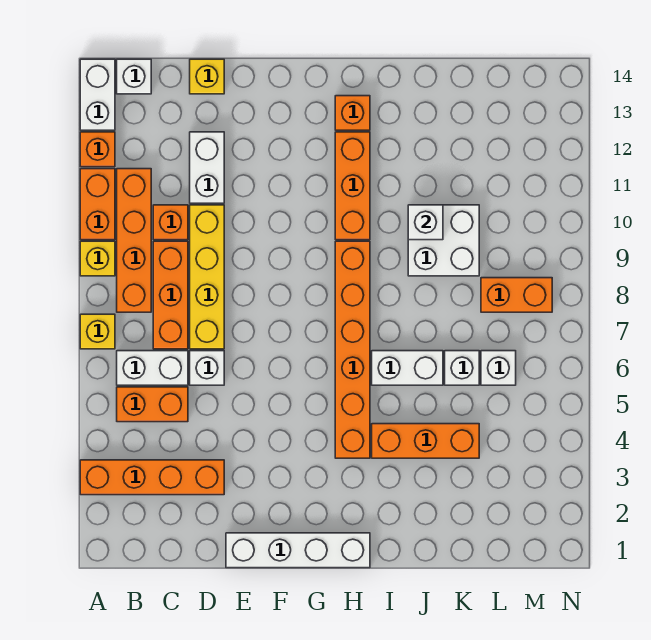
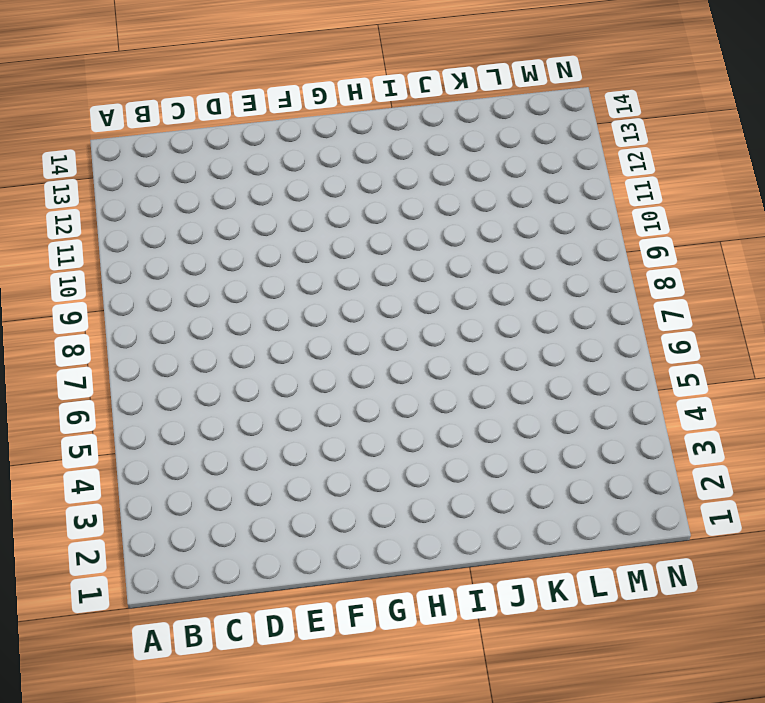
none -> orange brick A3:D3 level 1
none -> yellow brick A7 level 1
none -> yellow brick A9 level 1

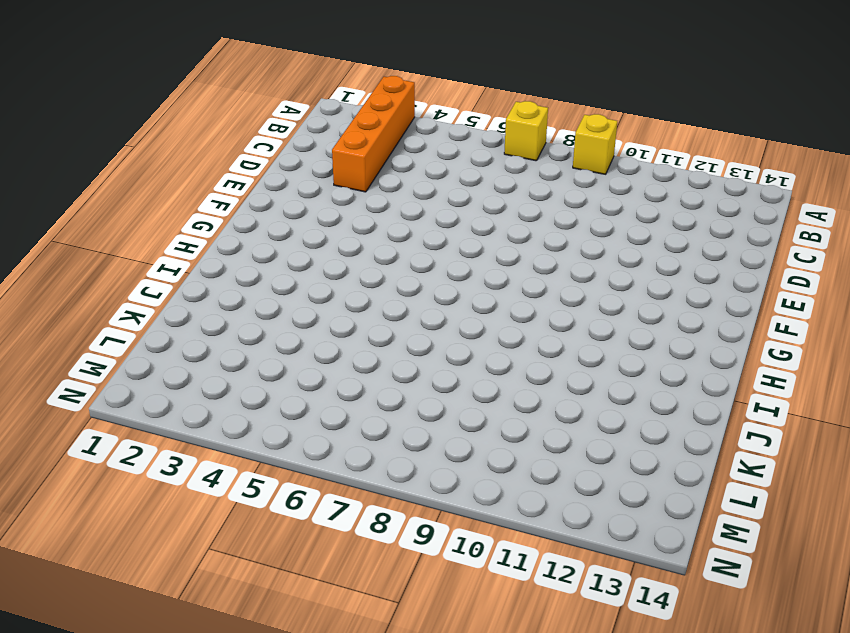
none -> orange brick A10:A11 level 1
none -> orange brick A12 level 1
none -> white brick A13:A14 level 1

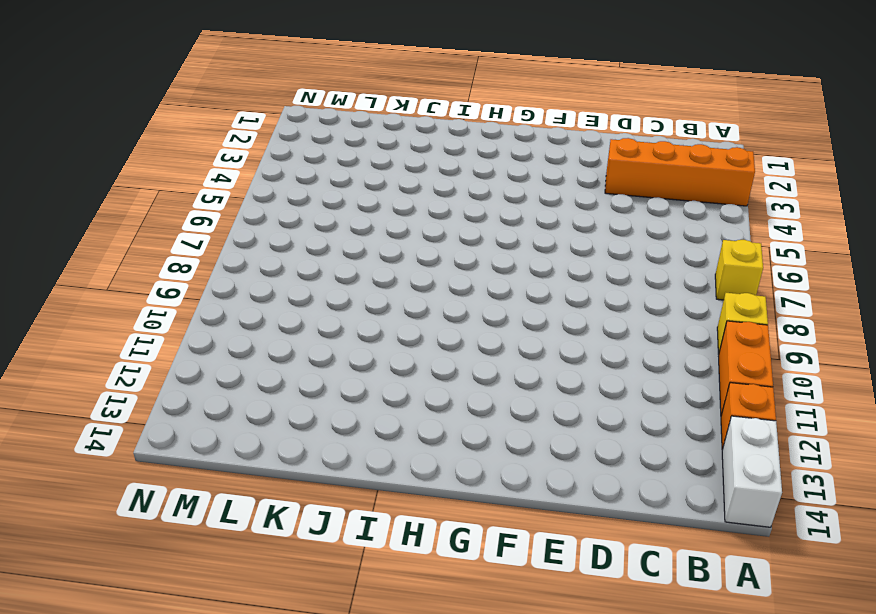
none -> orange brick B5:C5 level 1
none -> white brick B6:C6 level 1
none -> orange brick B8:B11 level 1

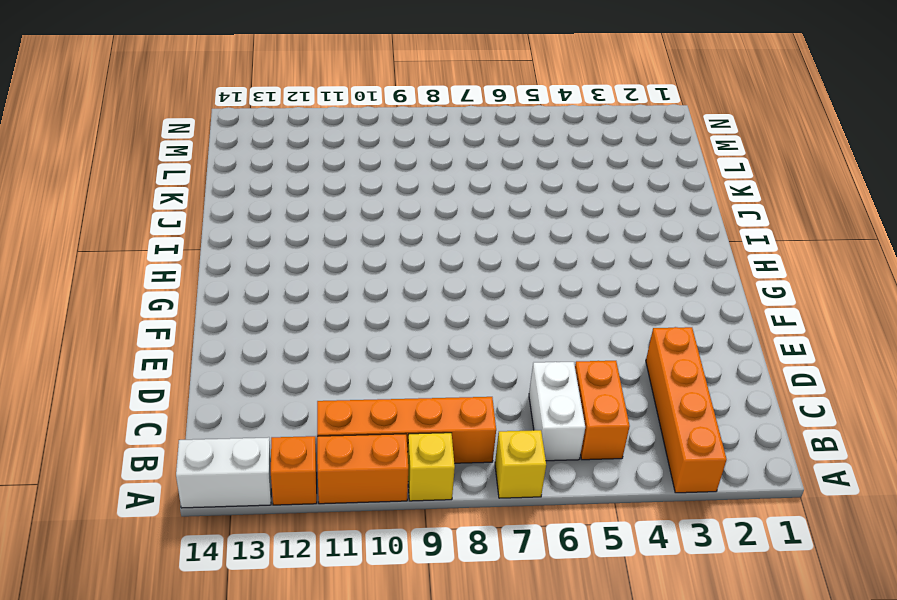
none -> white brick B14 level 1
none -> orange brick C7:C9 level 1
none -> orange brick C10 level 1

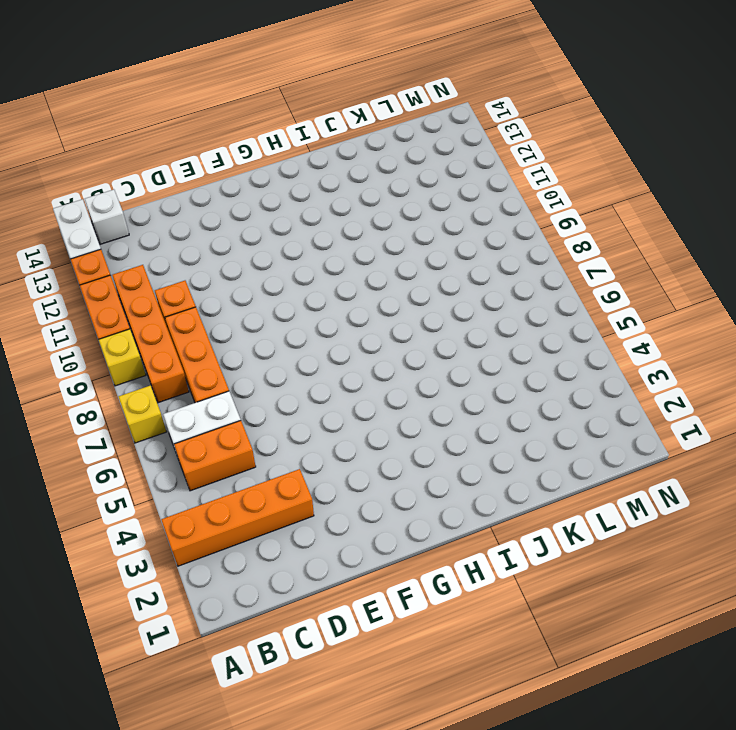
none -> white brick D6 level 1
none -> yellow brick D7:D10 level 1
none -> white brick D11:D12 level 1

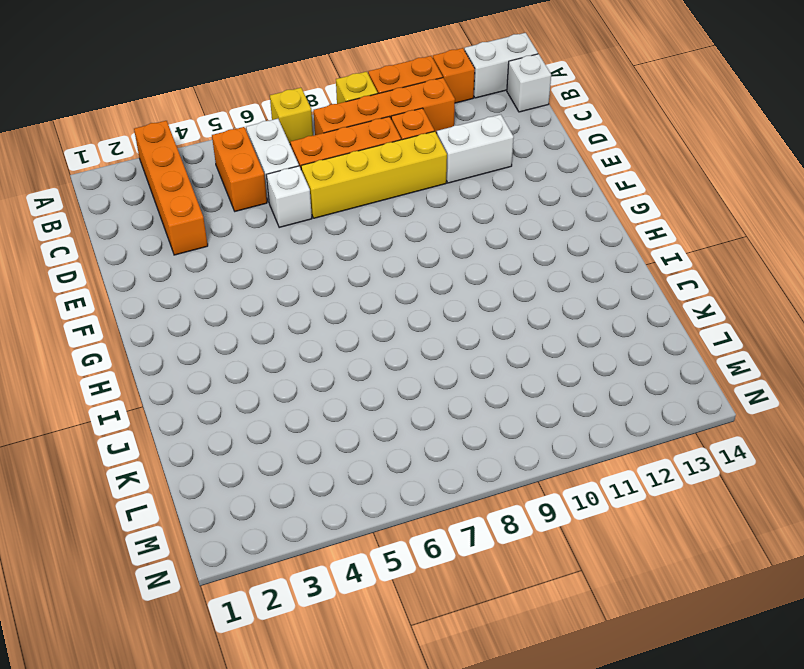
none -> yellow brick D14 level 1
none -> white brick E1:H1 level 1
none -> orange brick H4:H9 level 1

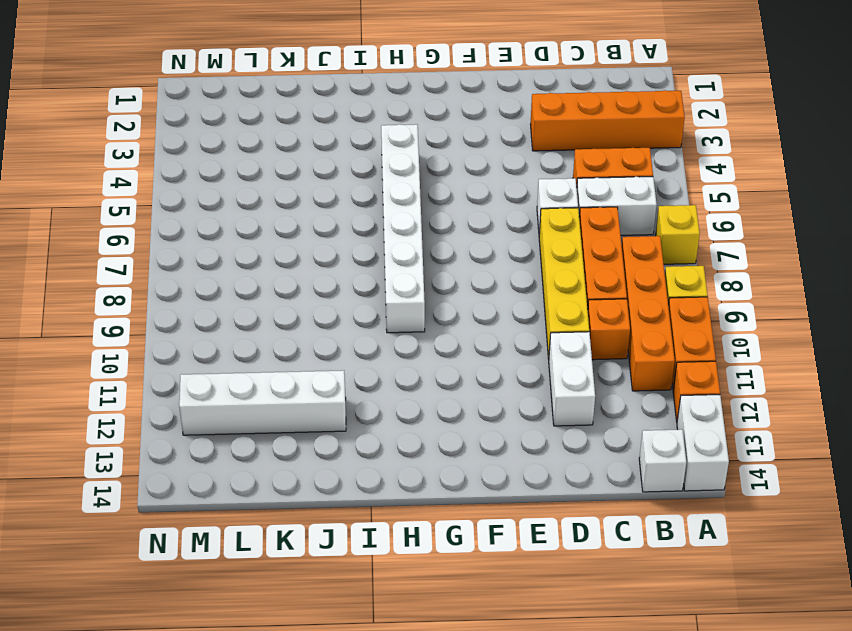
white brick H4:H9 level 1 -> orange brick H4:H9 level 1
white brick J12:M12 level 1 -> white brick E1:H1 level 1
none -> yellow brick D14 level 1
none -> orange brick H10:H12 level 1
none -> orange brick H13 level 1

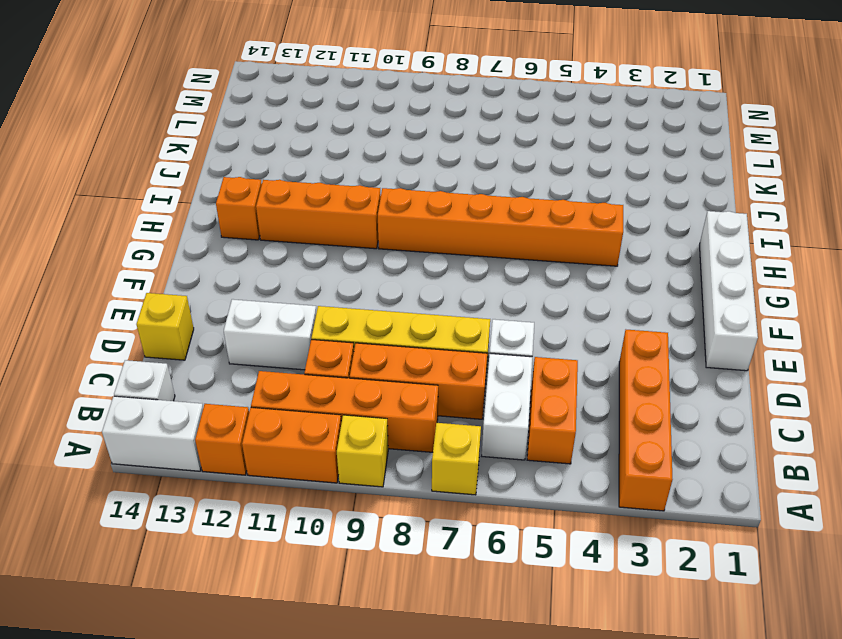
none -> orange brick I4:K4 level 1
none -> white brick I6:J6 level 1
none -> white brick J9:K10 level 1

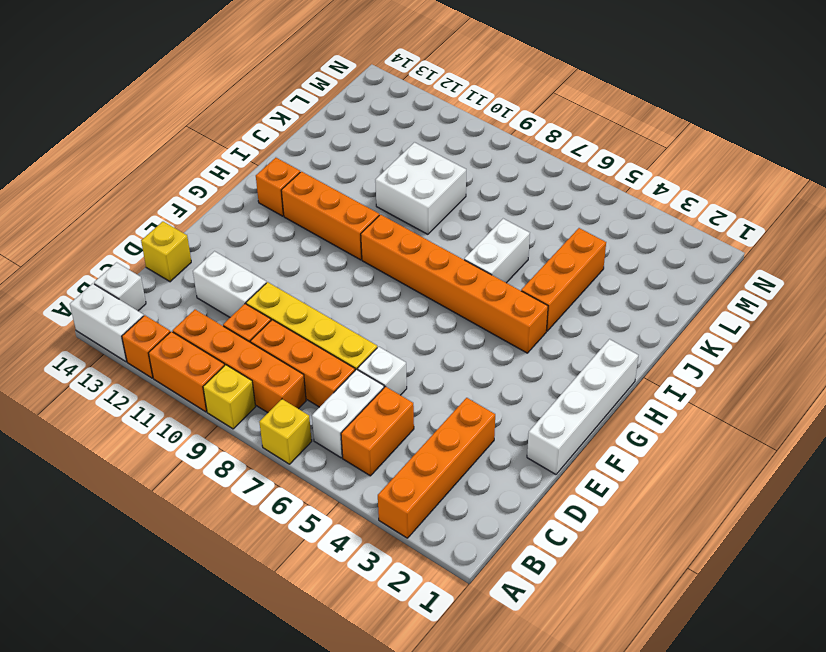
none -> white brick K6 level 1
none -> white brick L6 level 1
none -> orange brick L8:M8 level 1

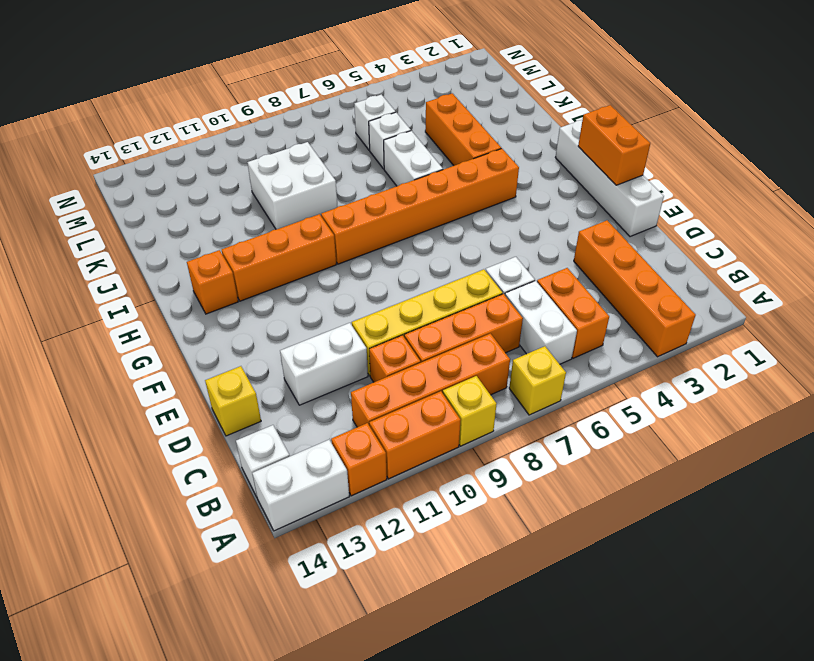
orange brick F1:G1 level 2 -> orange brick L8:M8 level 1
none -> white brick J10 level 2

